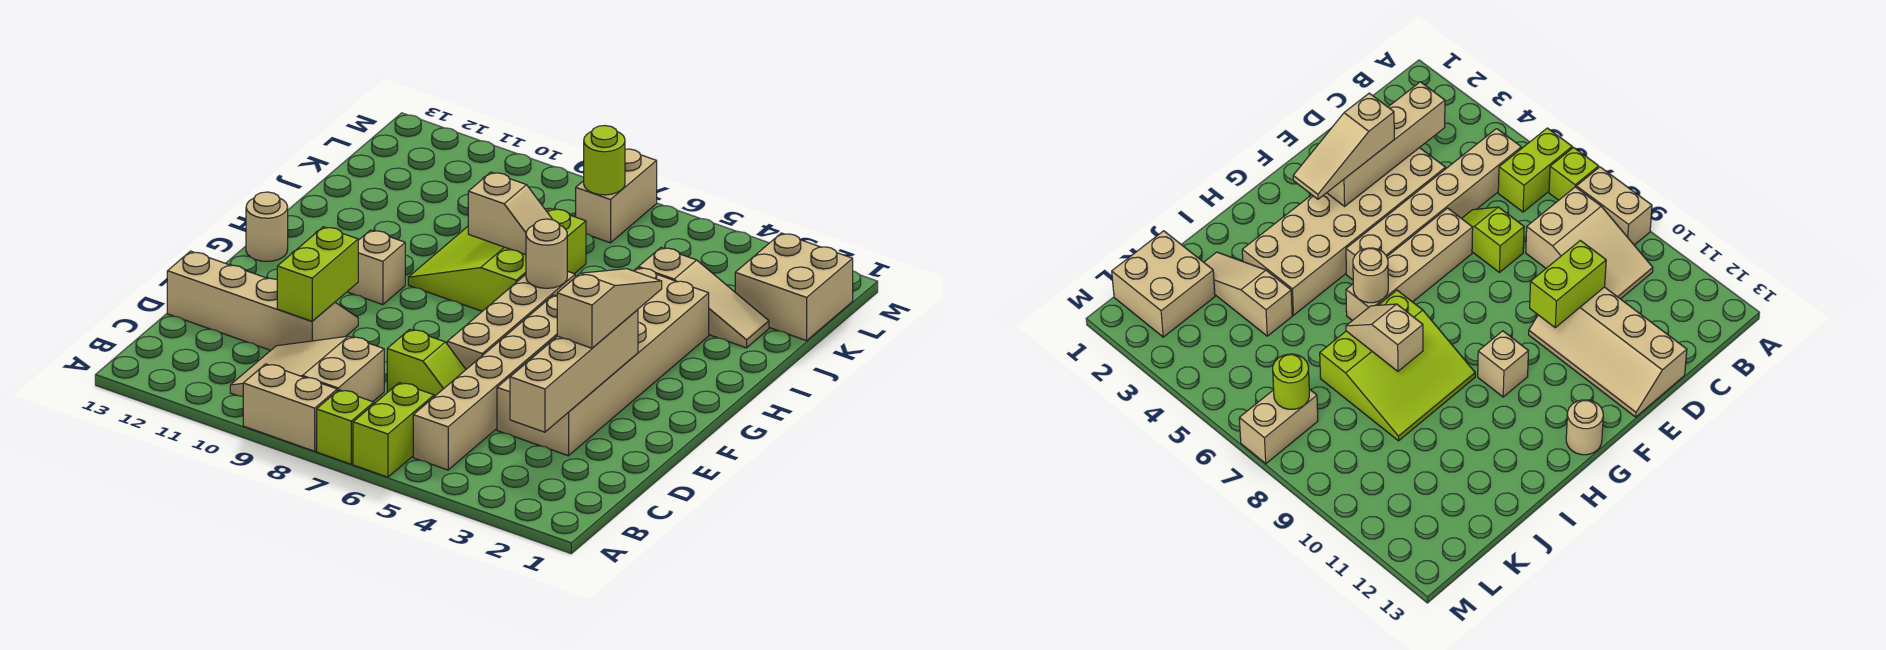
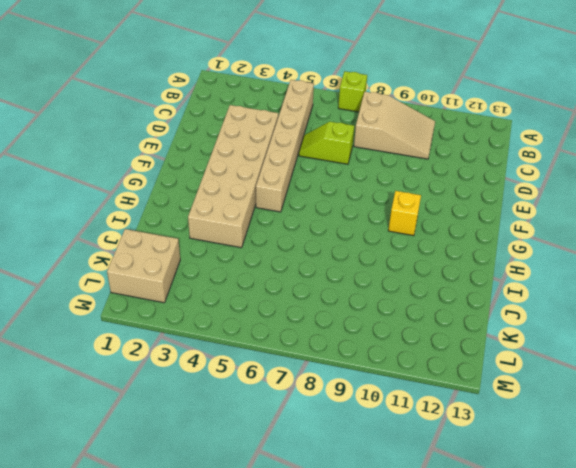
yellow brick G10 level 1 -> tan brick G10 level 1
none -> lime brick A6:B6 level 1
none -> tan brick A8:A9 level 1
none -> tan slope D10:E13 level 1 top D

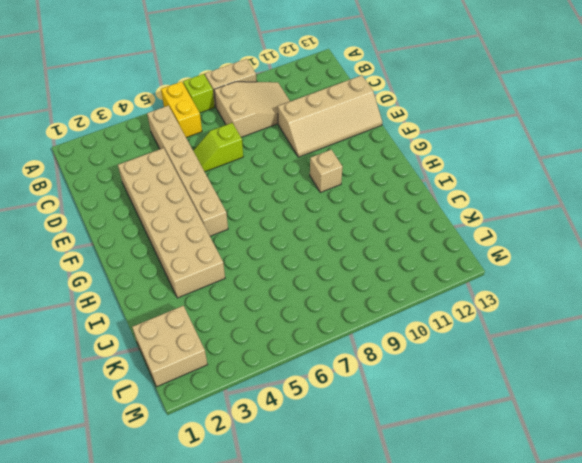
yellow brick A6:B6 level 1 -> lime brick A6:B6 level 1
none -> tan brick E6:H6 level 1
none -> tan round brick G13 level 1
none -> lime slope H7:J9 level 1 top 7

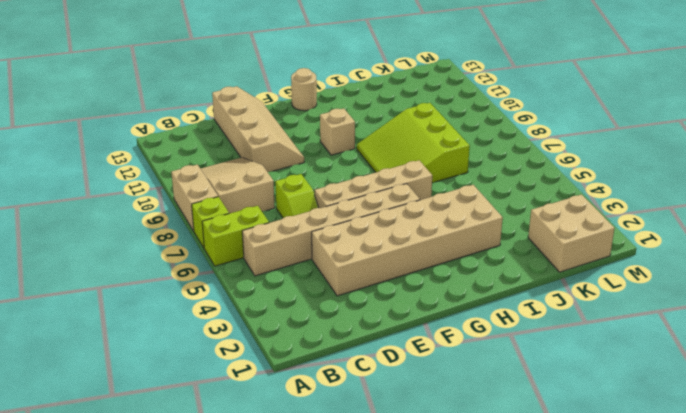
lime slope H7:J9 level 1 top J -> lime slope H7:J9 level 1 top 7
none -> tan slope J2:J4 level 1 top 4
none -> tan brick L7:M7 level 1
none -> tan brick C3:F3 level 2

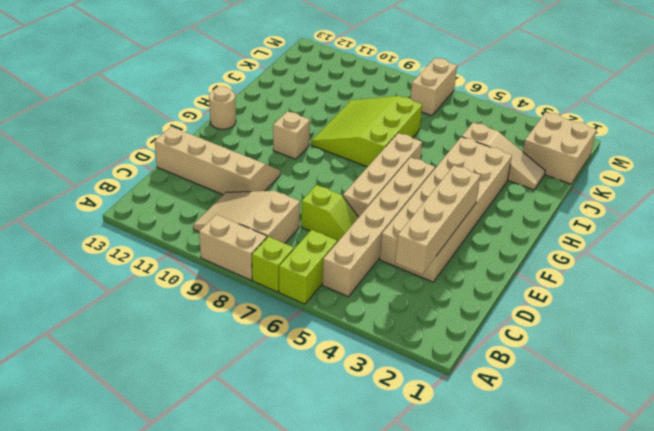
none -> lime brick D10:E10 level 2
none -> tan round brick H6 level 2
none -> tan slope I7:I8 level 2 top 8

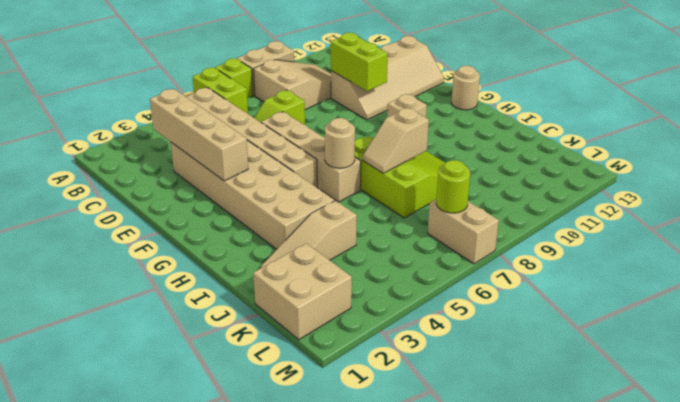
none -> tan slope E3:G3 level 3 top E

